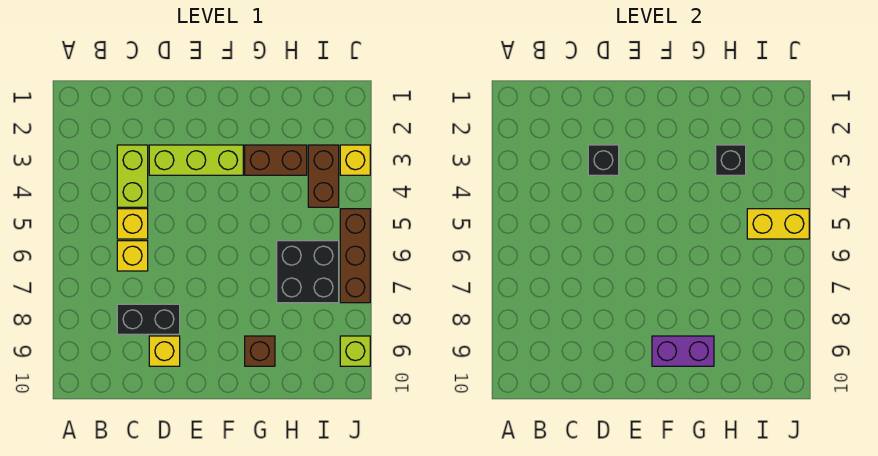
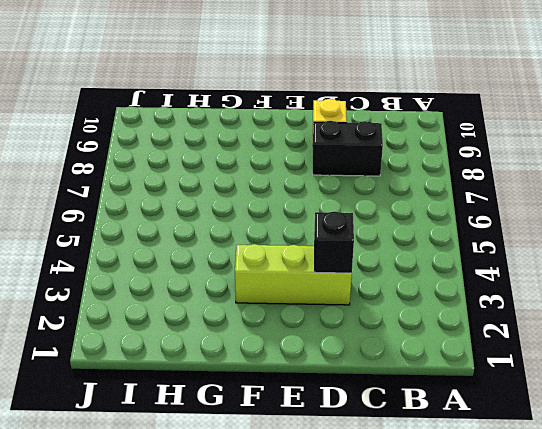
none -> lime brick C3:C4 level 1
none -> yellow brick C5 level 1
none -> yellow brick C6 level 1

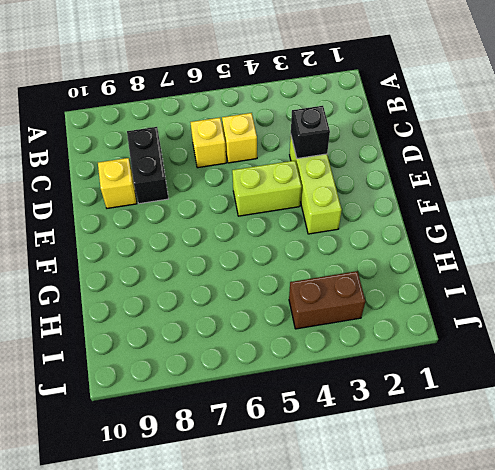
lime brick E4:E5 level 1 -> lime brick C3:C4 level 1
none -> brown brick G3:H3 level 1
none -> brown brick G9 level 1
none -> black brick H6:I7 level 1

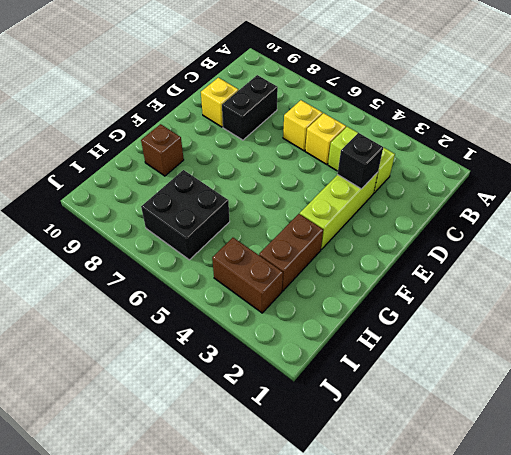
none -> yellow brick J3 level 1
none -> brown brick J5:J7 level 1
none -> lime brick J9 level 1

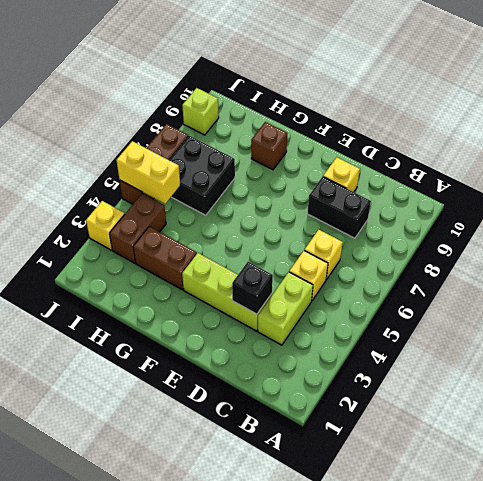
none -> purple brick F9:G9 level 2
none -> black brick H3 level 2

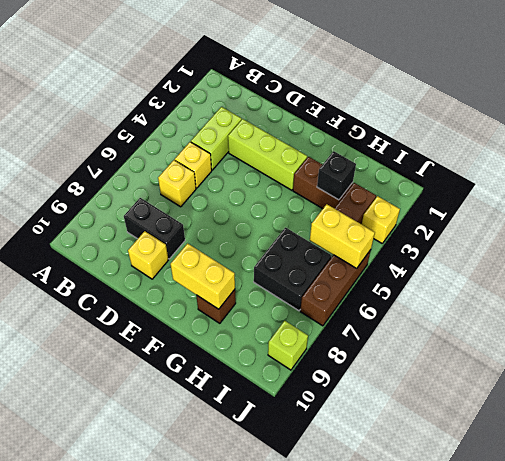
yellow brick F9:G9 level 2 -> purple brick F9:G9 level 2
none -> black brick D3 level 2

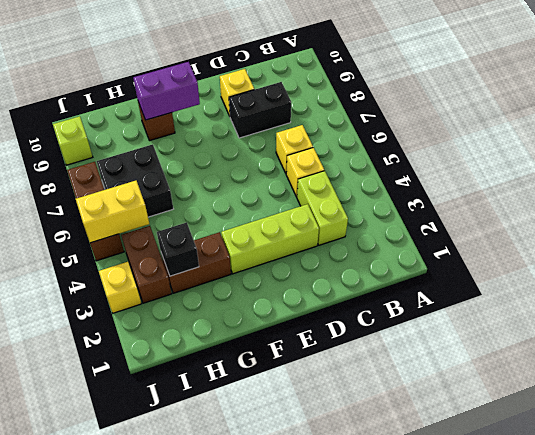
none -> black brick D3 level 2

